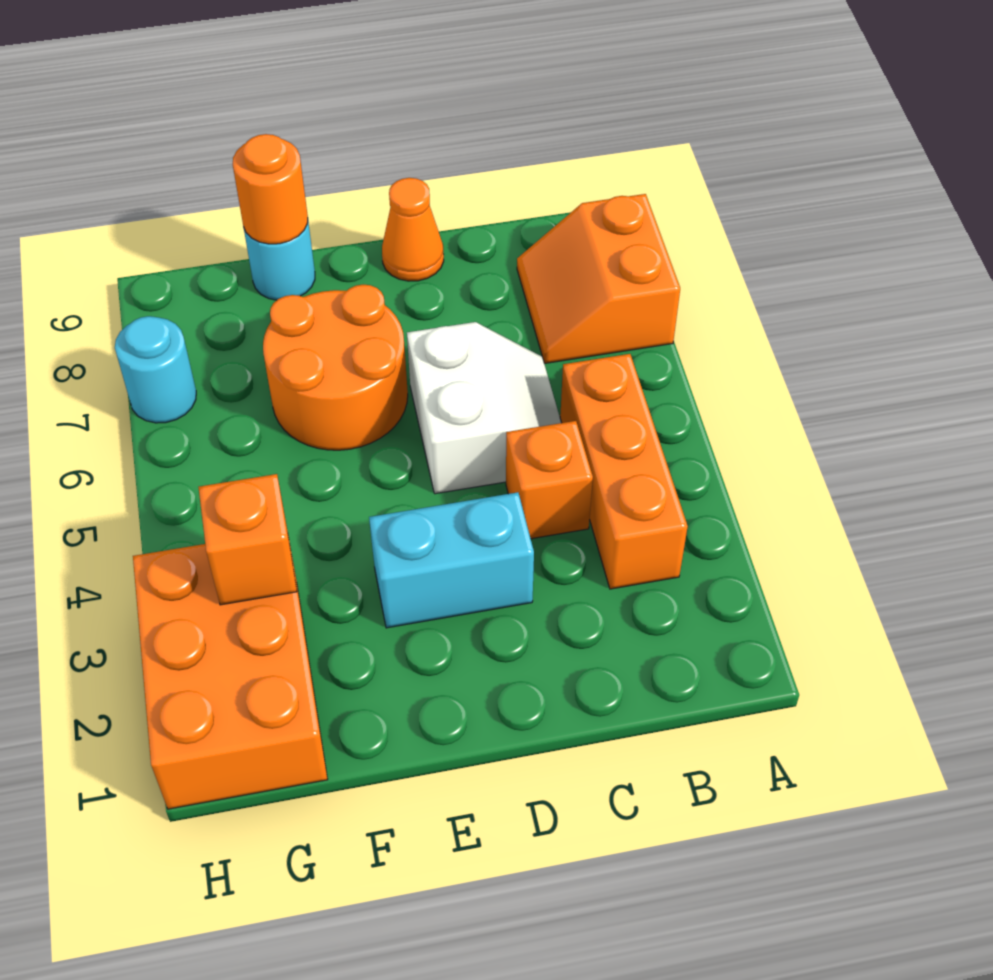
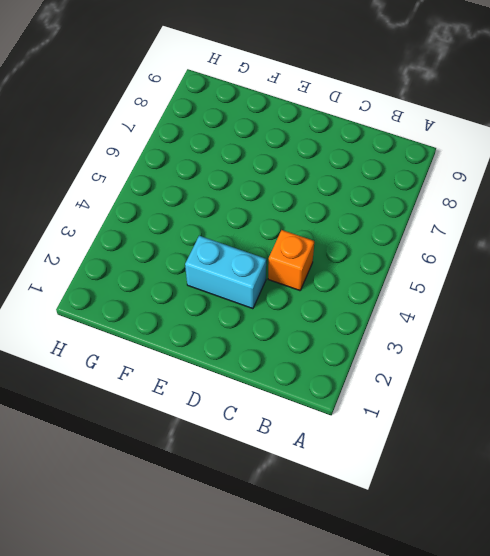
none -> orange slope A7:B8 level 1 top A
none -> orange brick B3:B5 level 1
none -> white slope C5:D6 level 1 top D

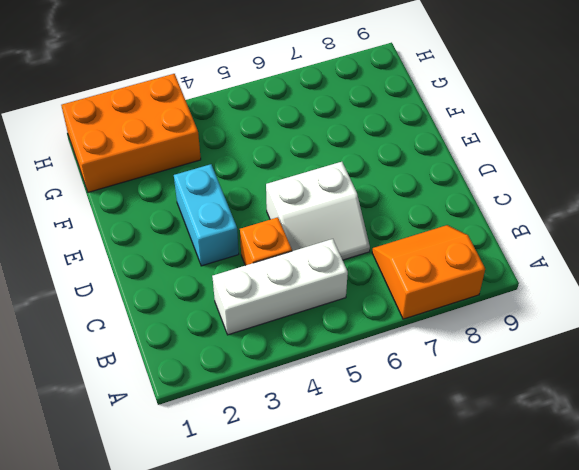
white brick B3:B5 level 1 -> orange brick B3:B5 level 1
none -> orange cone D9 level 1
none -> orange round brick E6:F7 level 1
none -> cyan round brick F9 level 1

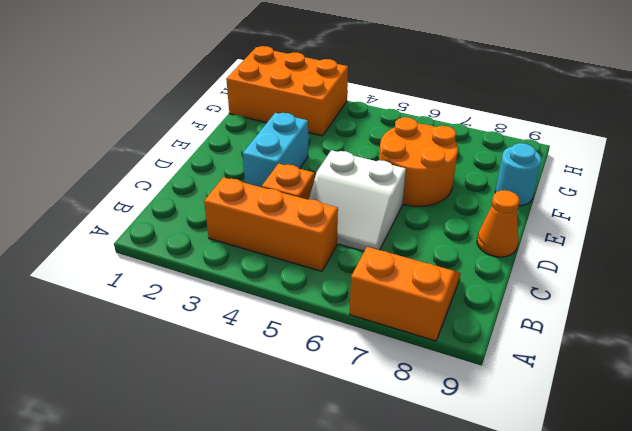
none -> cyan round brick H7 level 1
none -> orange round brick F9 level 2
none -> orange brick G3 level 2

